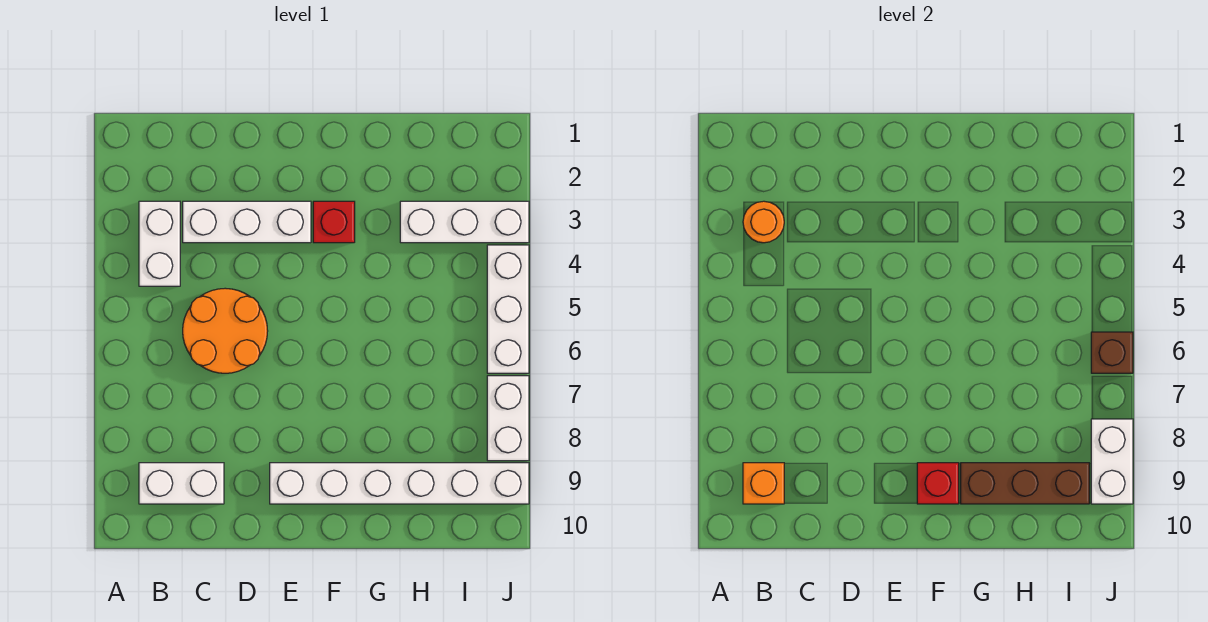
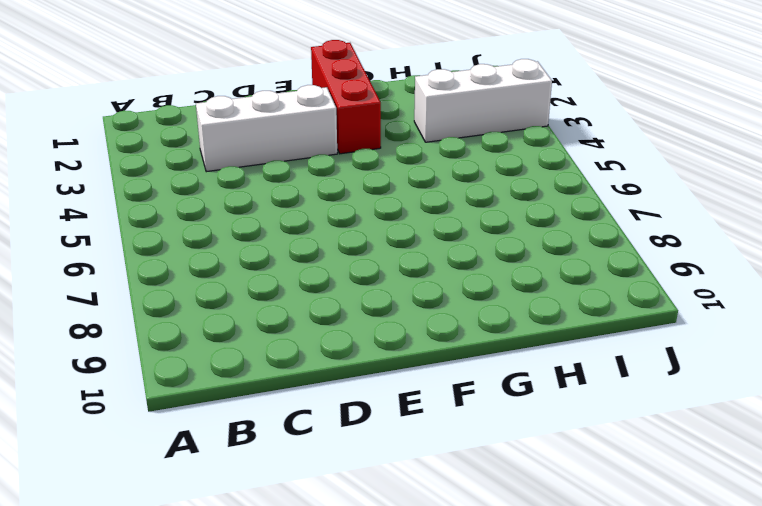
red brick F1:F3 level 1 -> red brick F3 level 1
none -> white brick B3:B4 level 1
none -> white brick B9:C9 level 1
none -> orange round brick C5:D6 level 1

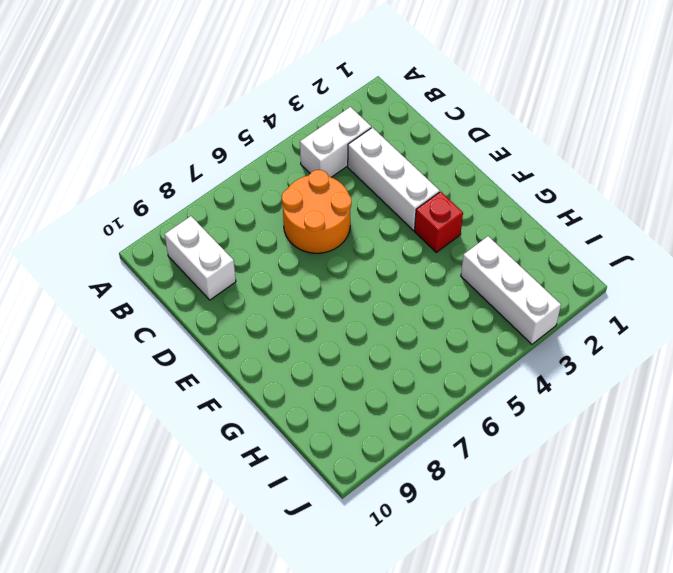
none -> white brick E9:J9 level 1
none -> white brick J4:J6 level 1
none -> white brick J7:J8 level 1

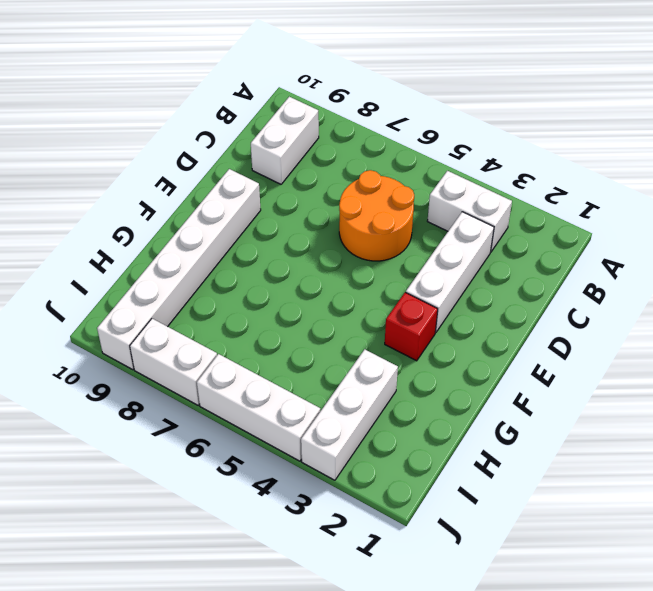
none -> orange round brick B3 level 2
none -> orange brick B9 level 2
none -> red brick F9 level 2

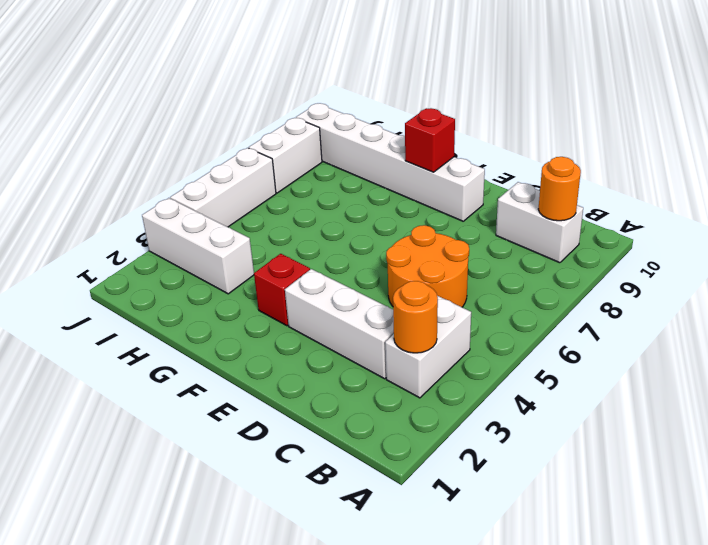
orange round brick B9 level 2 -> orange brick B9 level 2
none -> brown brick G9:I9 level 2
none -> brown brick J6 level 2
none -> white brick J8:J9 level 2

